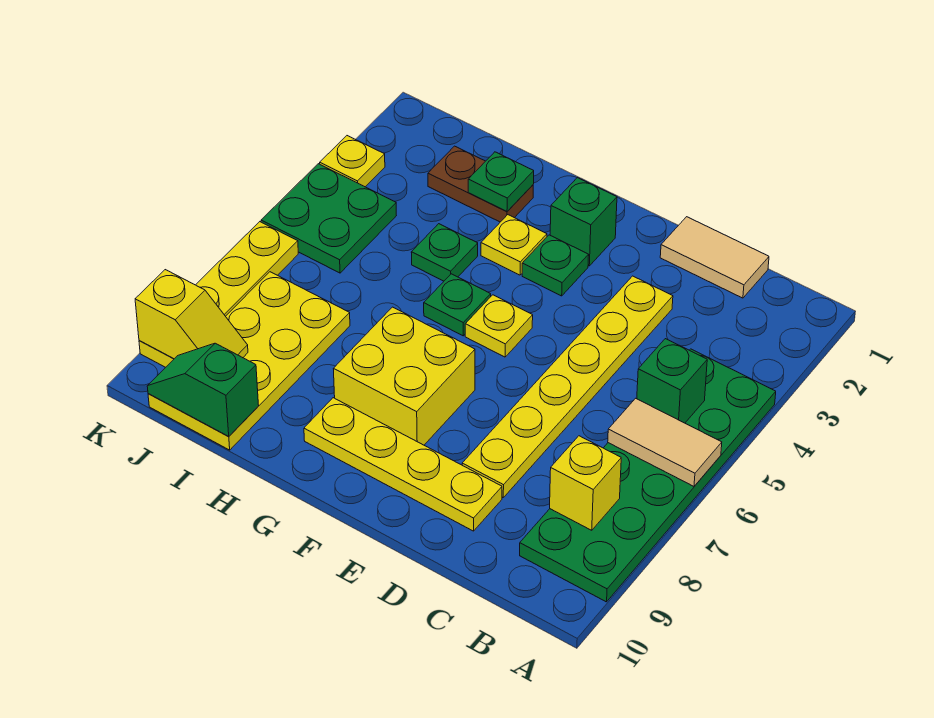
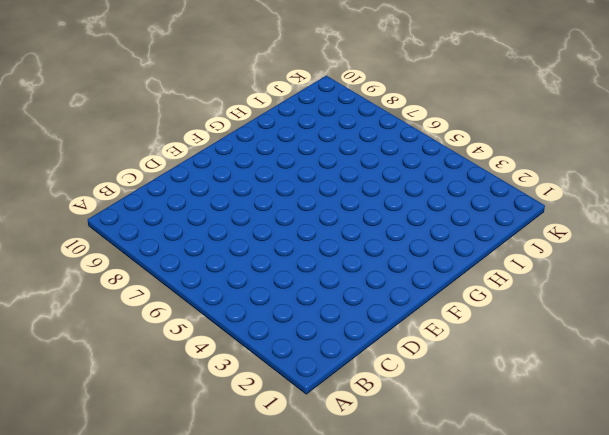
none -> green plate A4:B9 level 1
none -> tan tile C1:D1 level 1
none -> yellow plate D3:D8 level 1

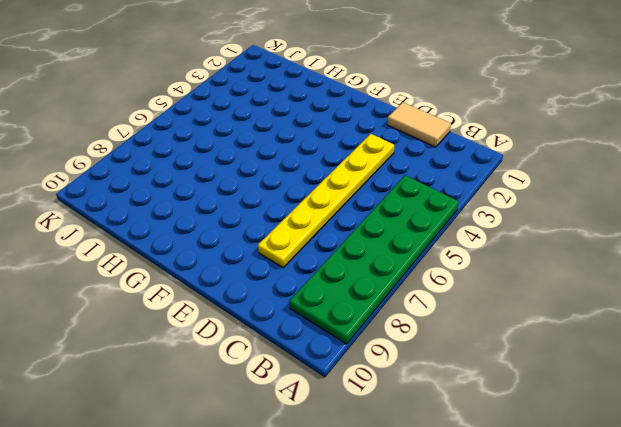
none -> yellow plate D9:G9 level 1
none -> green brick F2 level 1
none -> green plate F3 level 1

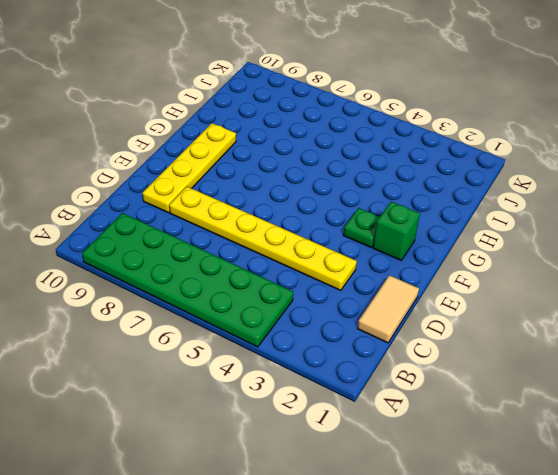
none -> yellow plate F5 level 1
none -> yellow brick F7:G8 level 1
none -> yellow plate G3 level 1

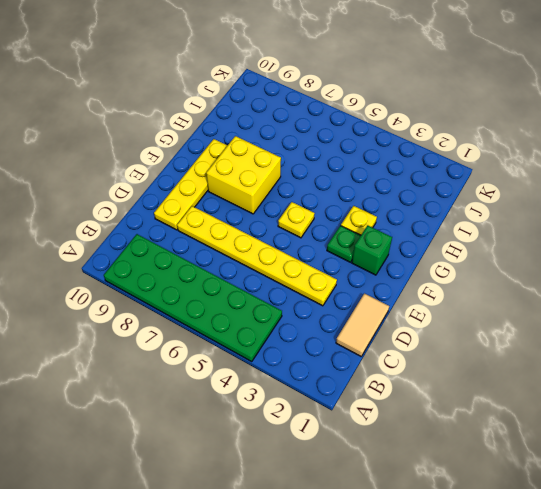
none -> green plate G5 level 1
none -> brown plate H2:I2 level 1
none -> green plate H4 level 1

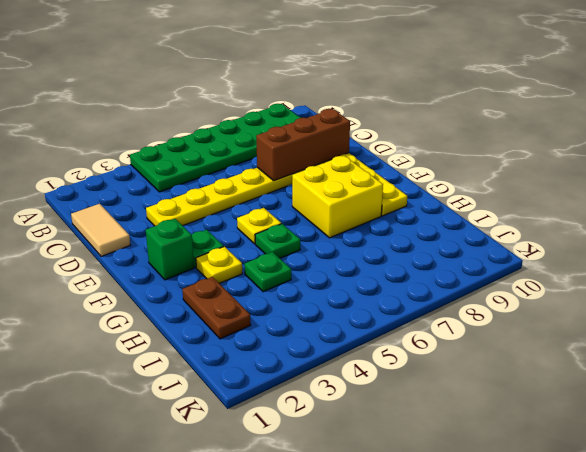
brown brick D7:D9 level 2 -> none
none -> yellow plate I7:J10 level 1
none -> green plate J4:K5 level 1
none -> yellow plate K3 level 1

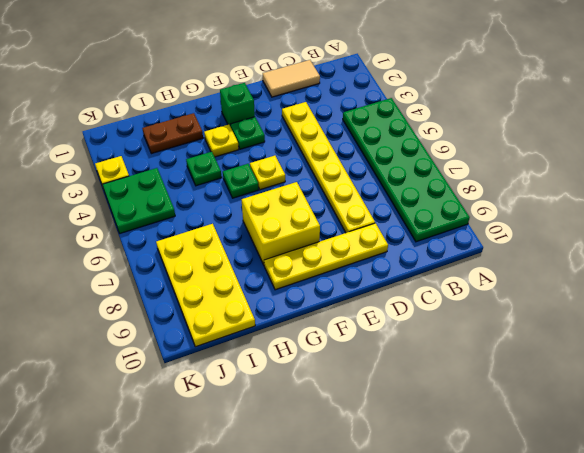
none -> yellow plate K6:K9 level 1
none -> tan tile A6:B6 level 2
none -> green brick B5 level 2

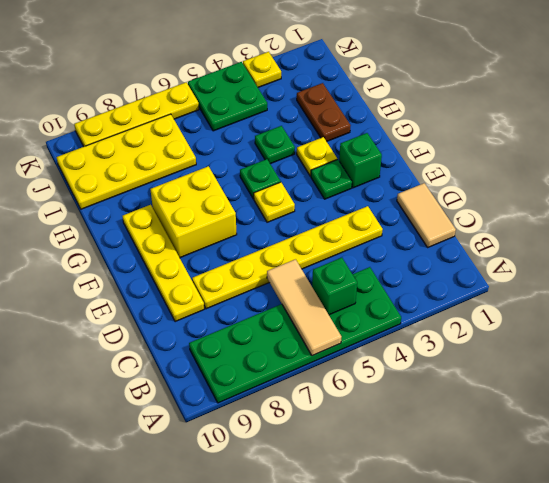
tan tile A6:C6 level 2 -> tan tile A6:B6 level 2
none -> yellow brick B8 level 2
none -> green plate H2 level 2
none -> green slope I10:J10 level 2 top I

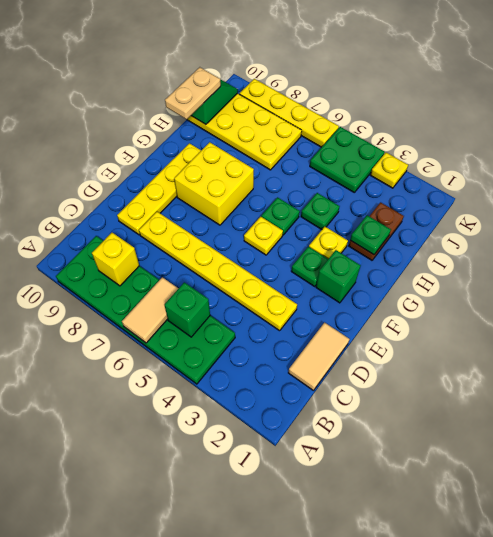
tan plate H10:I10 level 3 -> none
none -> yellow slope J9:K9 level 2 top K

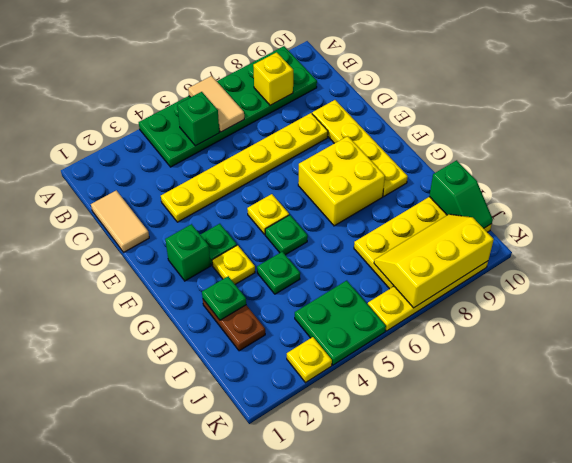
yellow slope J7:K9 level 2 top K -> yellow slope J9:K9 level 2 top K

